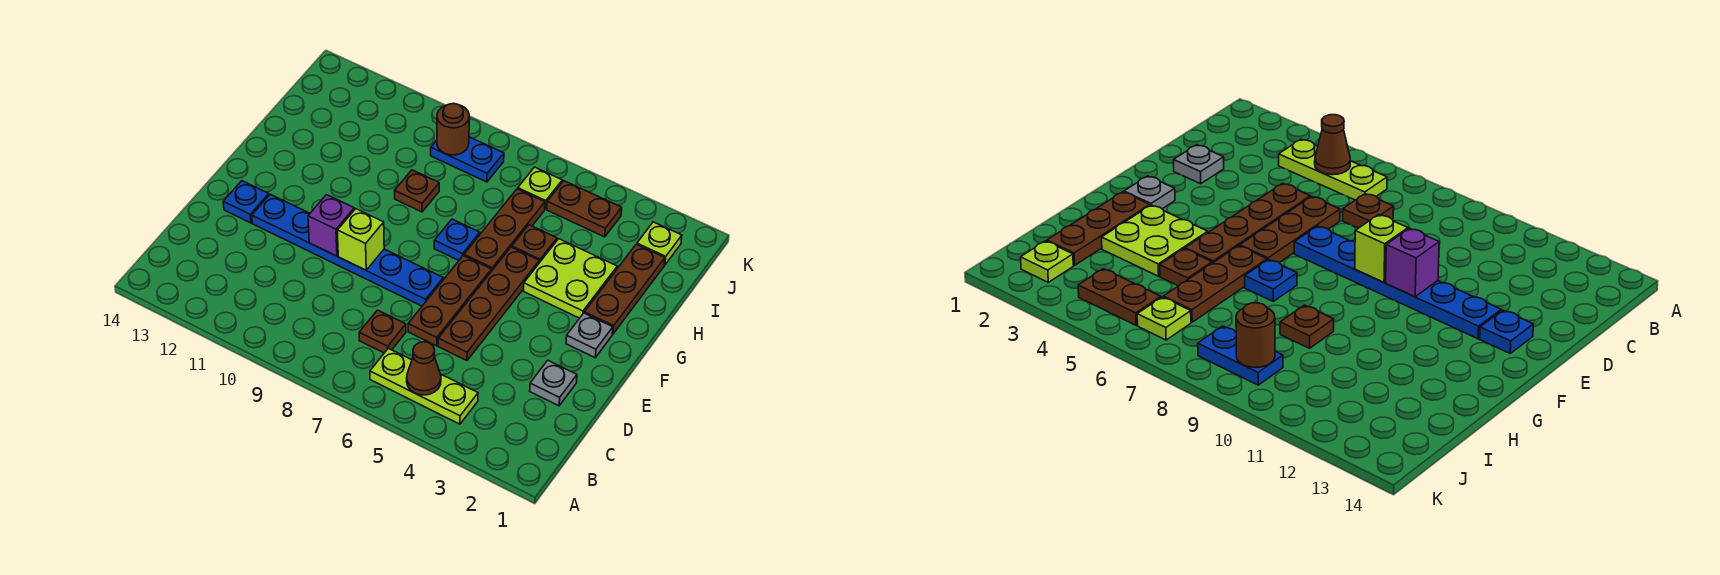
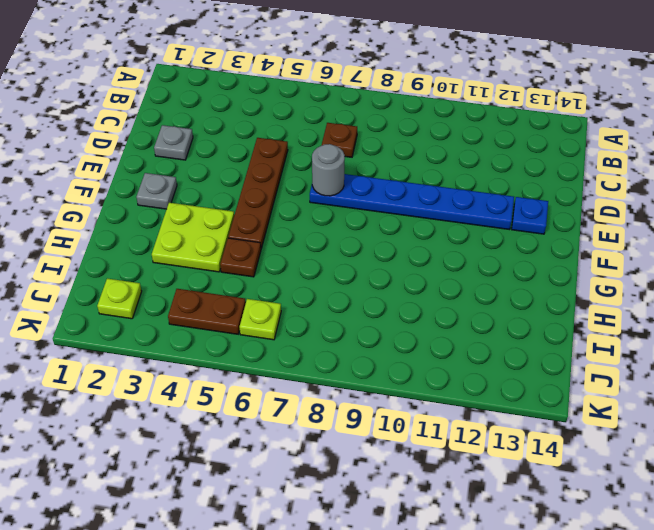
grey round brick E7 level 2 -> none
none -> lime plate B4:B6 level 1
none -> brown plate D6:F6 level 1
none -> brown plate G2:I2 level 1

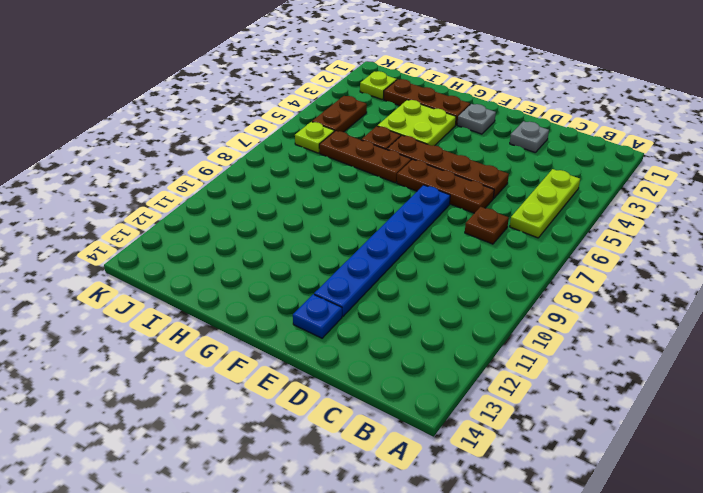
none -> blue plate G7 level 1
none -> brown plate H9 level 1
none -> blue plate J8:J9 level 1

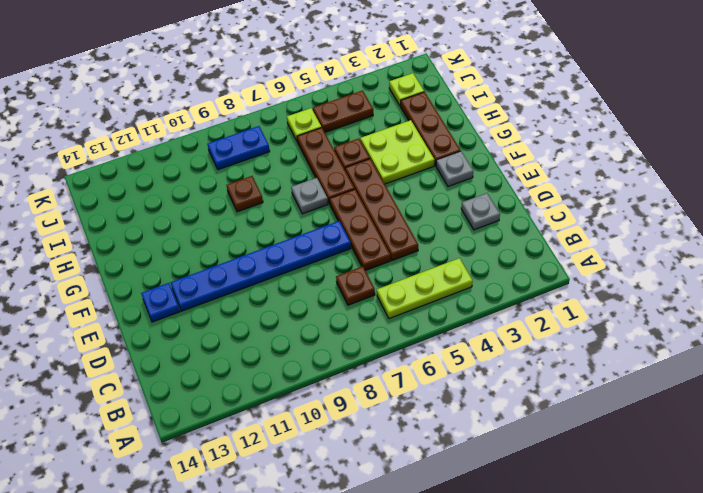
grey plate G7 level 1 -> blue plate G7 level 1
none -> brown cone B5 level 2
none -> lime brick E9 level 2
none -> purple brick E10 level 2

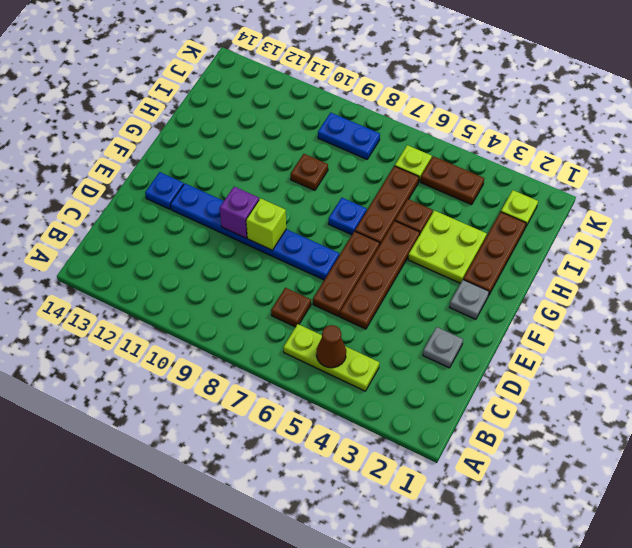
none -> brown round brick J9 level 2

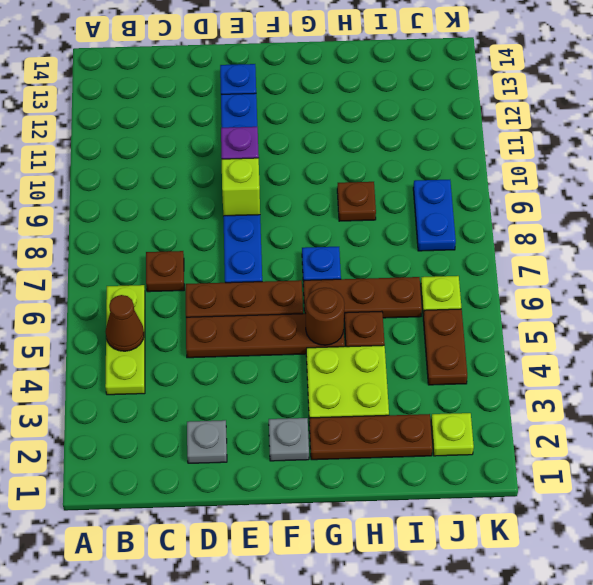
brown round brick G5 level 2 -> brown round brick J9 level 2

